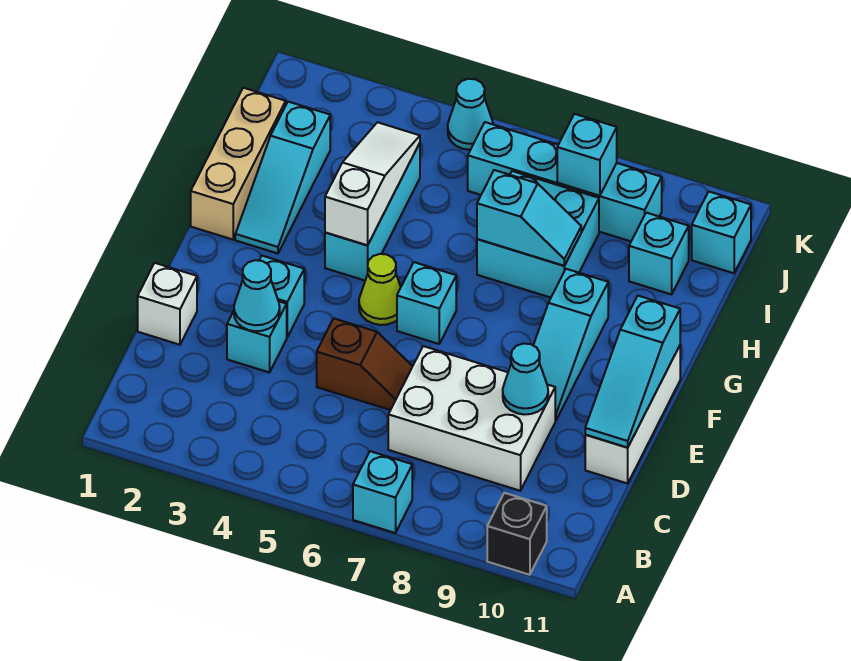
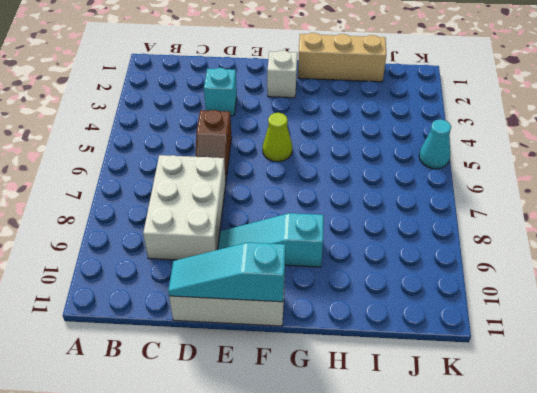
white brick F2 level 1 -> white brick D1 level 1
none -> cyan brick A7 level 1
none -> black brick A10 level 1
none -> cyan brick E3 level 1

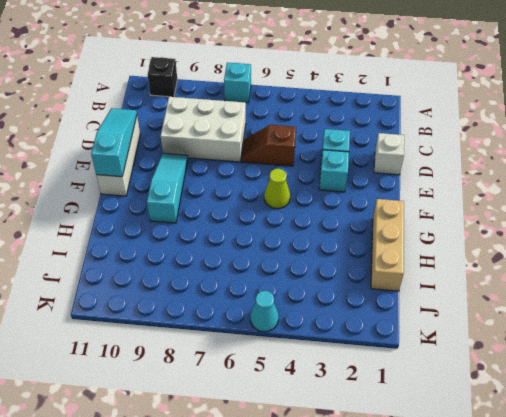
none -> cyan brick F6 level 1
none -> cyan slope G2:I2 level 1 top I
none -> cyan brick G4:I4 level 1

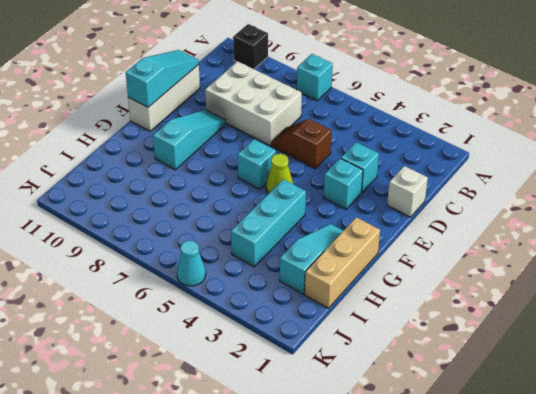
none -> cyan brick H7:I8 level 1
none -> cyan brick I10 level 1
none -> cyan brick J6:J9 level 1

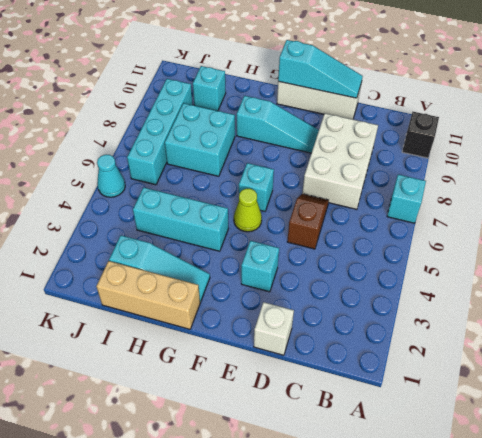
none -> cyan brick D3 level 1
none -> cyan brick J11 level 1
none -> cyan cone D3 level 2

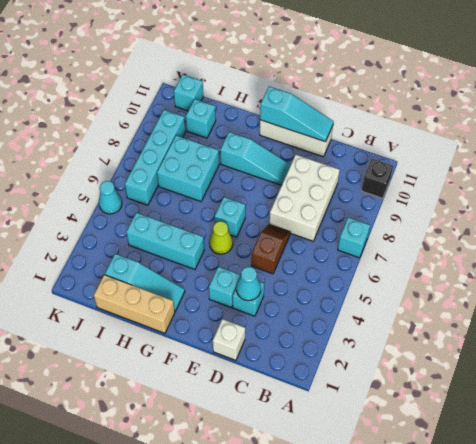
none -> cyan cone D9 level 2
none -> white slope G4:I4 level 2 top G
none -> cyan slope H7:H8 level 2 top 7

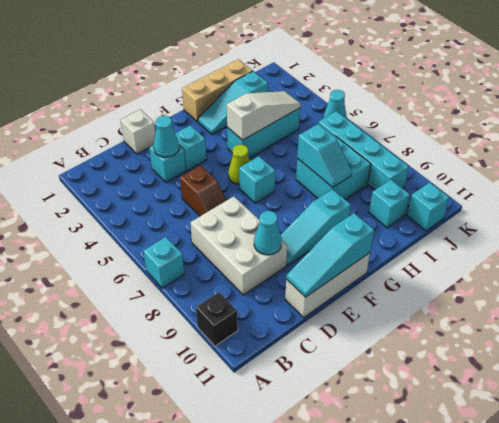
none -> cyan brick J8 level 2

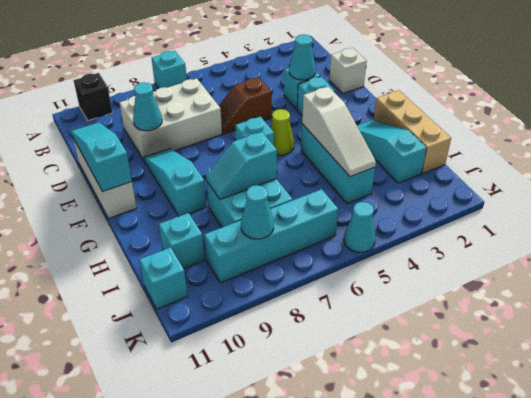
cyan cone J8 level 2 -> cyan brick J8 level 2

